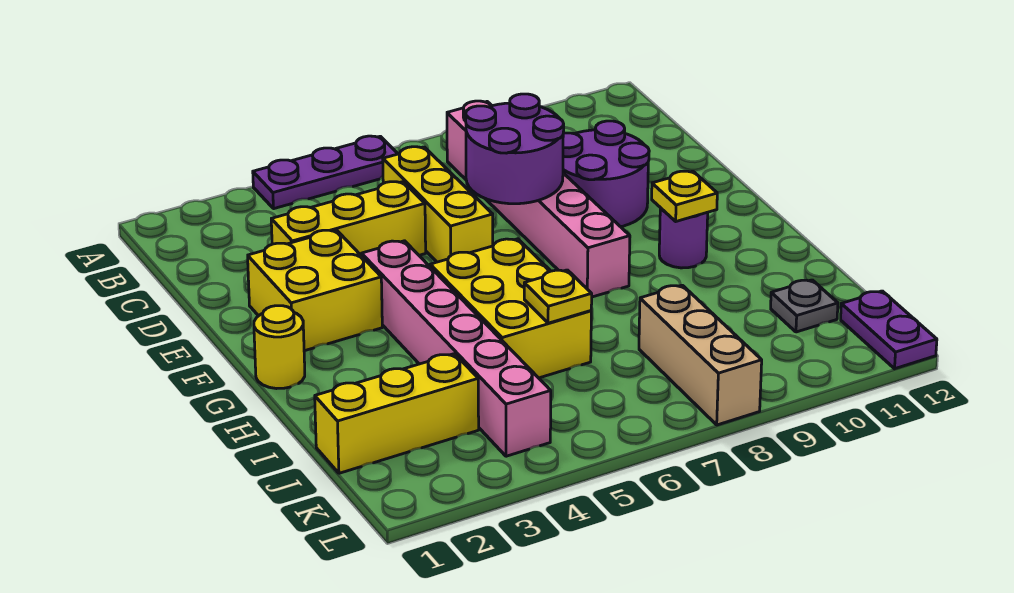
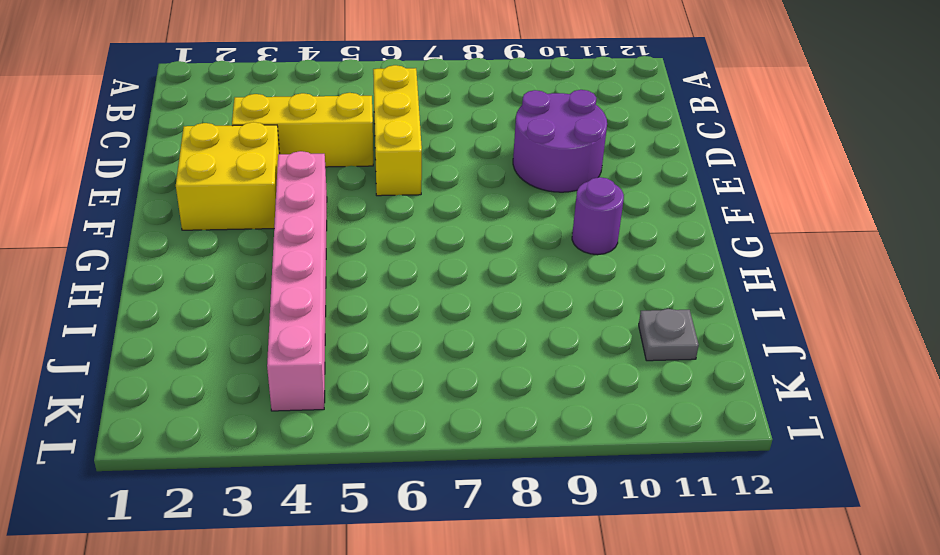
none -> purple plate A4:A6 level 1
none -> pink brick B8:G8 level 1
none -> yellow round brick G1 level 1

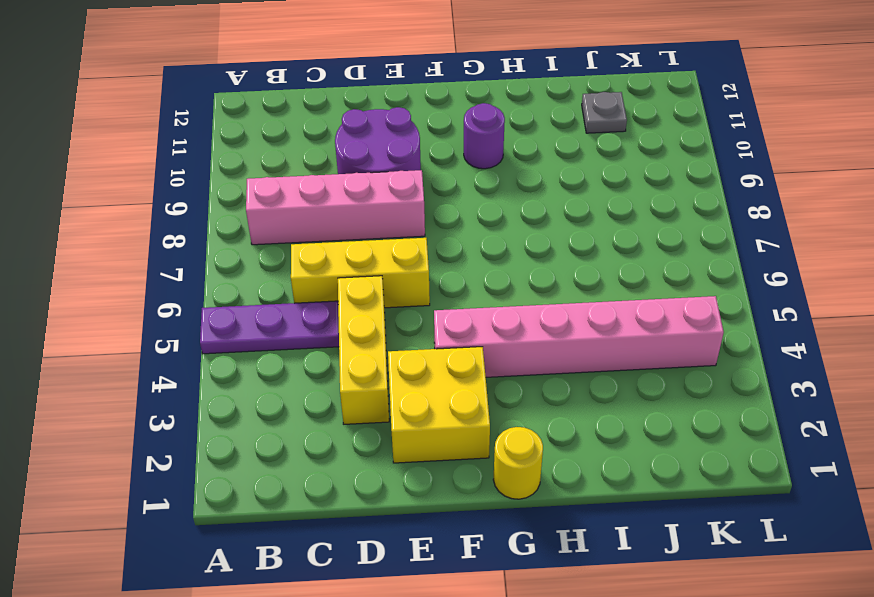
purple plate A5:C5 level 1 -> purple plate A4:A6 level 1
pink brick B8:E8 level 1 -> pink brick B8:G8 level 1
none -> yellow brick G5:I6 level 1
none -> yellow brick J1:J3 level 1
none -> tan brick J8:L8 level 1

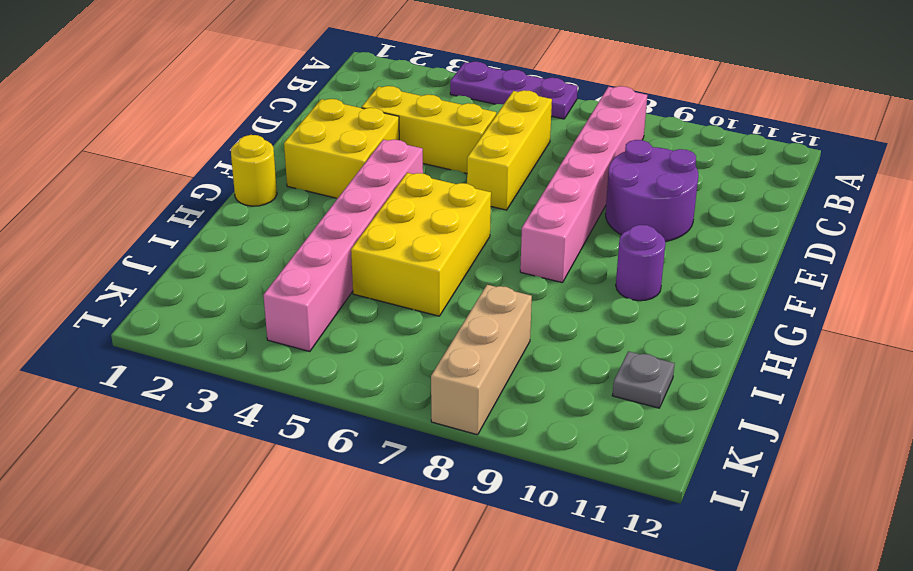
none -> yellow brick J1:J3 level 1
none -> purple plate K12:L12 level 1
none -> purple round brick D7:E8 level 2

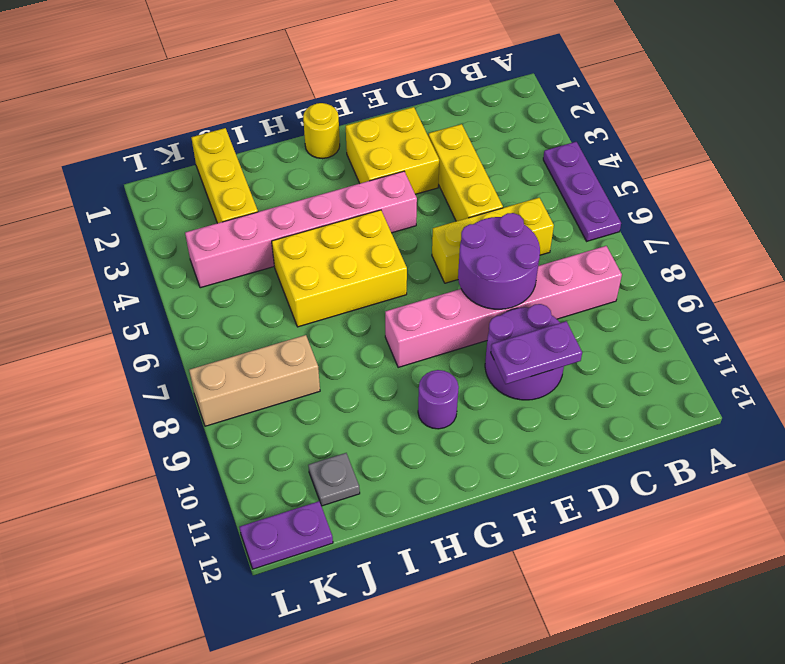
purple plate D10:E10 level 2 -> none
none -> yellow plate G10 level 2
none -> yellow plate I6 level 2

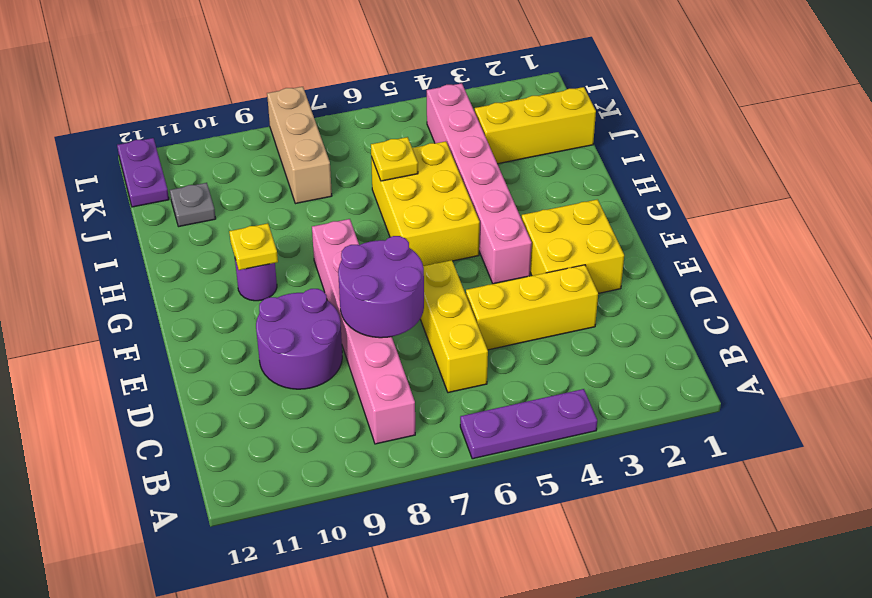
none -> yellow round brick G1 level 1

